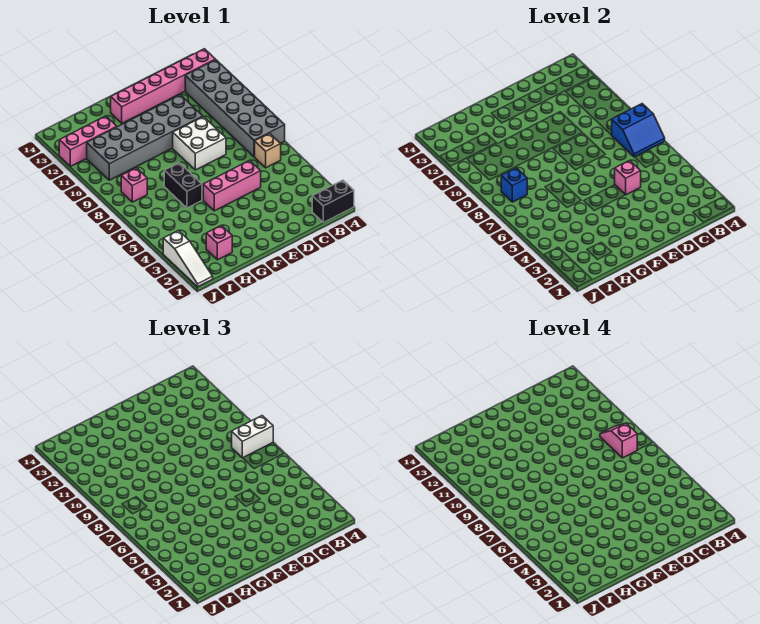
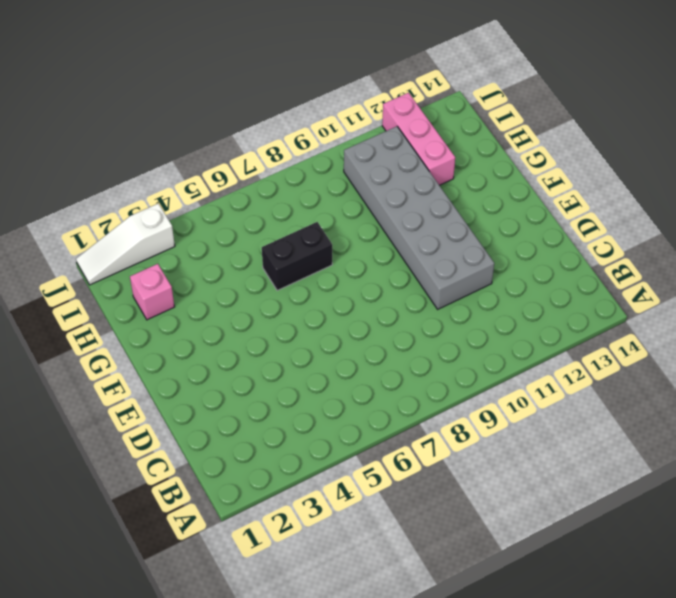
none -> black brick A1:B1 level 1
none -> grey brick A7:B12 level 1
none -> pink brick A13:F13 level 1

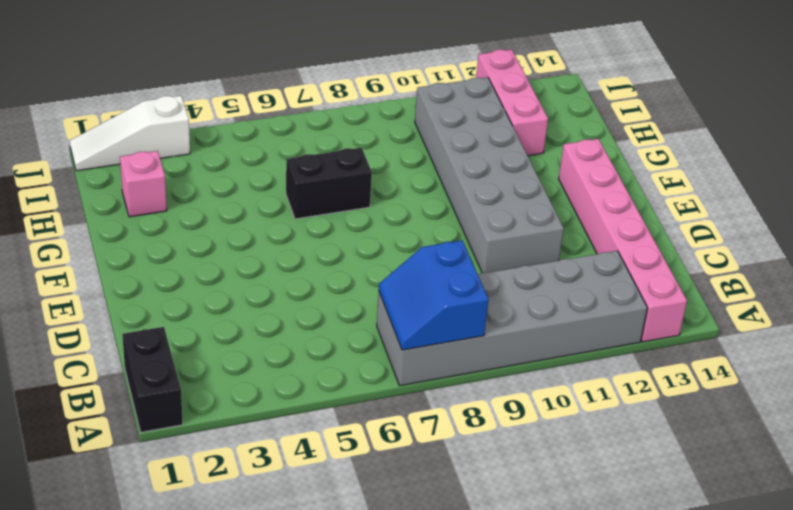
none -> tan brick B6 level 1
none -> pink brick D5:F5 level 1
none -> white brick D8:E9 level 1

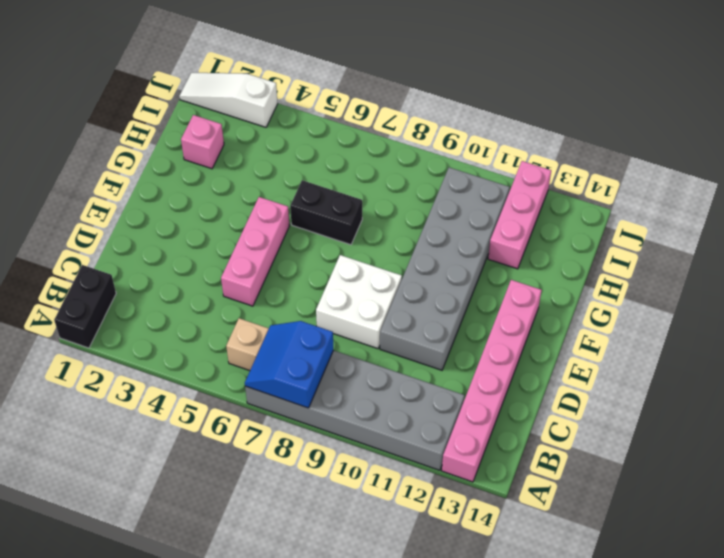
none -> pink brick I8 level 1
none -> pink brick D5 level 2
none -> blue brick I8 level 2

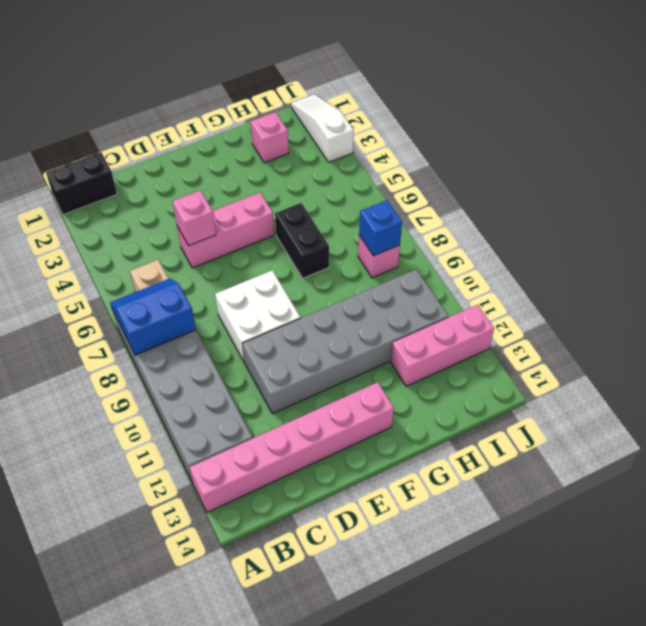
none -> white brick A8:B8 level 3
none -> pink slope B8:B9 level 4 top 8

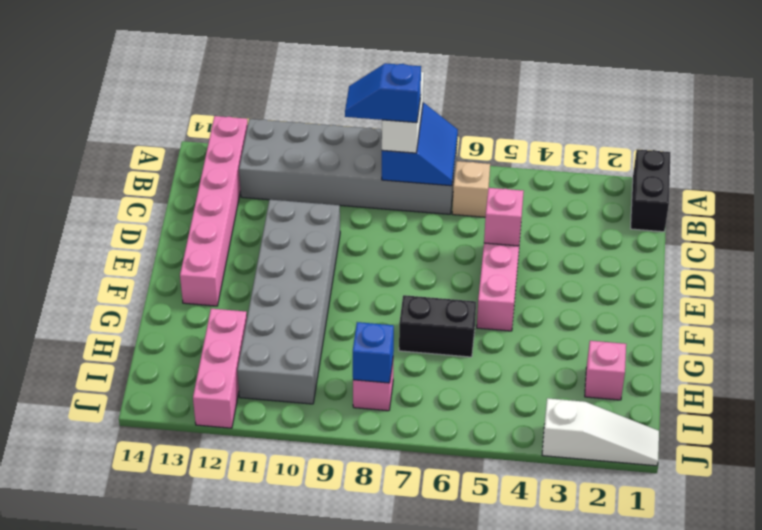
blue slope B8:B9 level 4 top 8 -> pink slope B8:B9 level 4 top 8
none -> white brick D8:E9 level 1

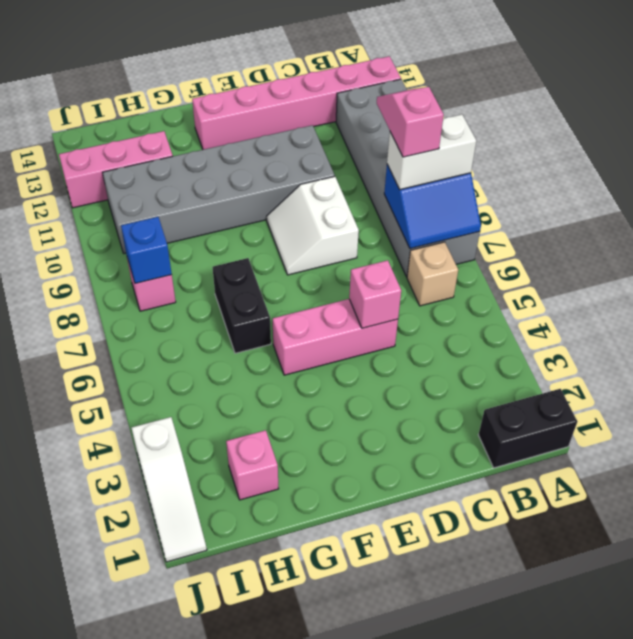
white slope D8:E9 level 1 top D -> white brick D8:E9 level 1

